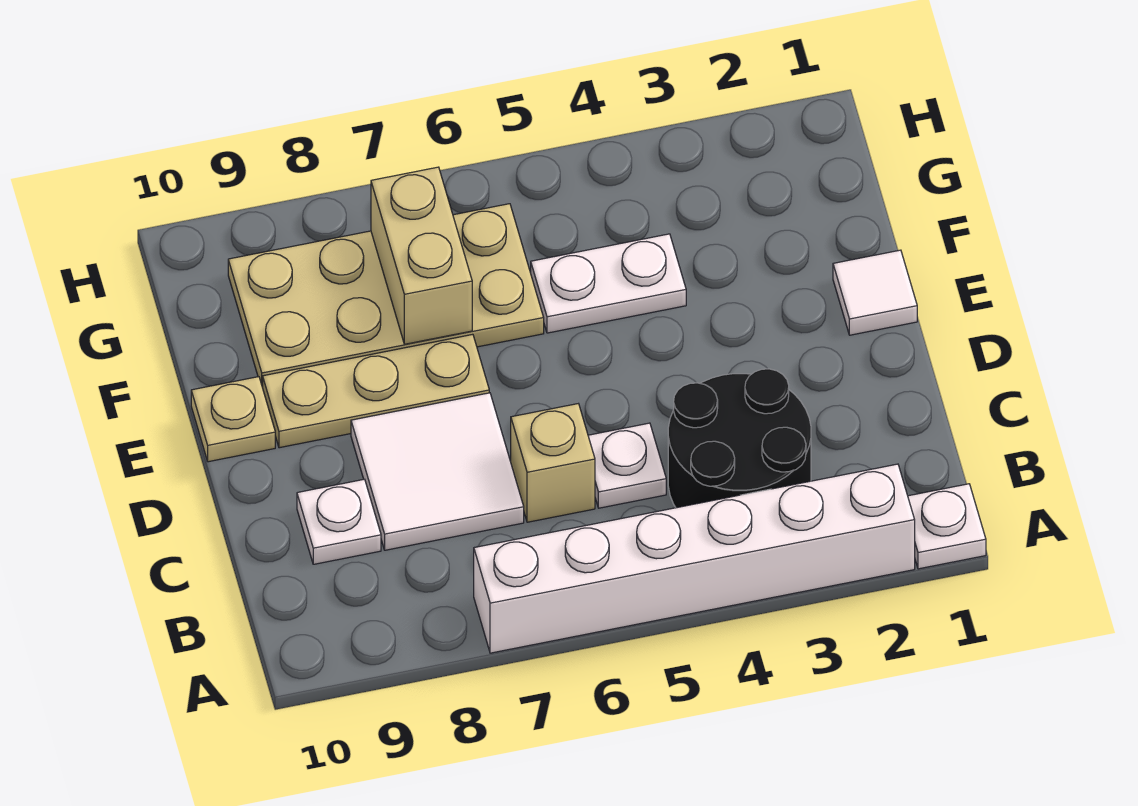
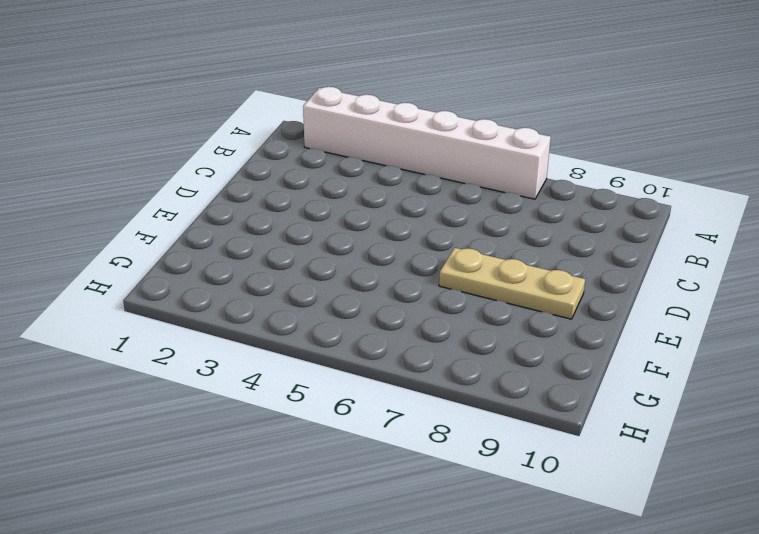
none -> white plate A1 level 1
none -> black round brick B3:C4 level 1
none -> white plate C5 level 1

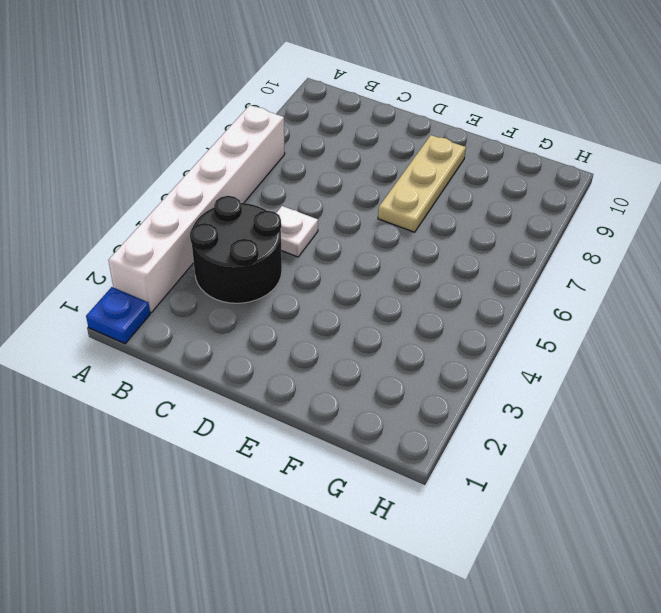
blue plate A1 level 1 -> white plate A1 level 1
none -> tan brick C6 level 1
none -> white tile C7:D8 level 1
none -> white plate C9 level 1

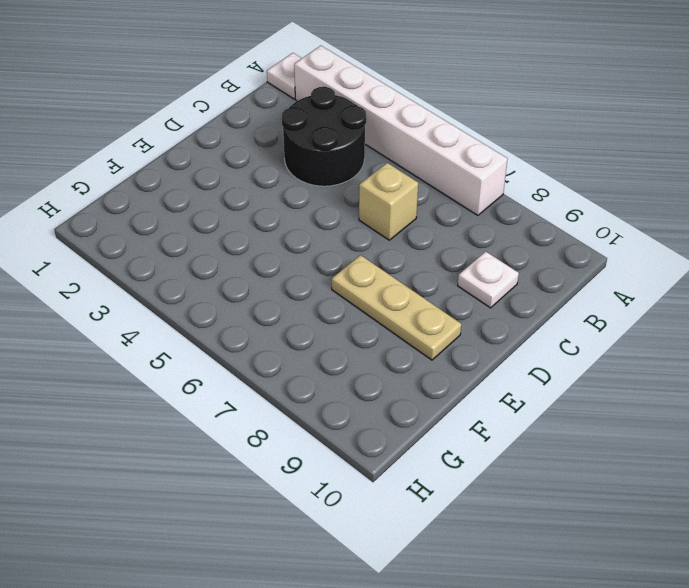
none -> white plate C5 level 1
none -> white tile C7:D8 level 1
none -> white tile E1 level 1

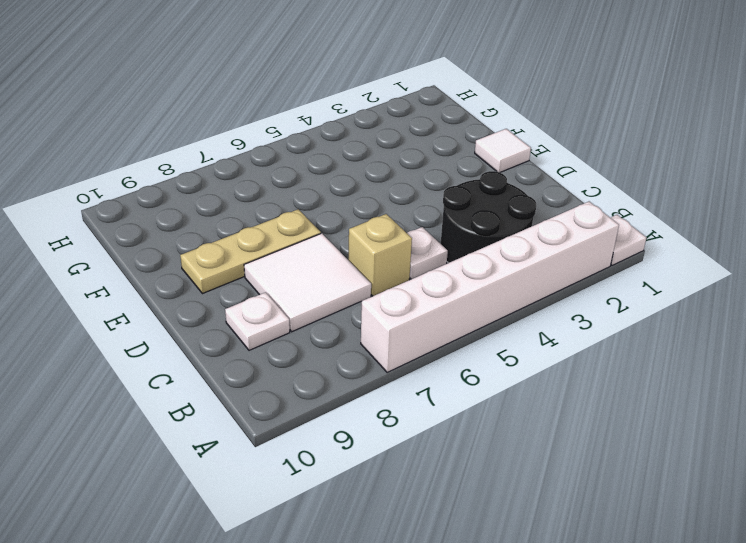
none -> tan plate E10 level 1
none -> white plate F4:F5 level 1
none -> tan plate F6:G9 level 1

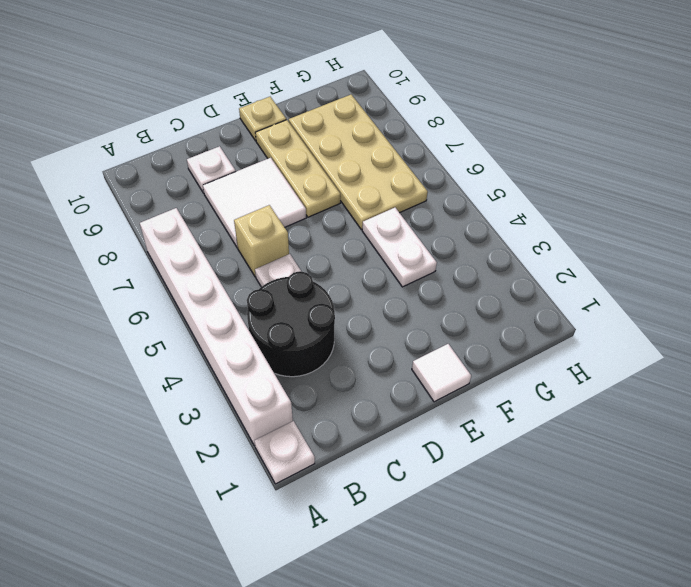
none -> tan brick F7:G7 level 2

